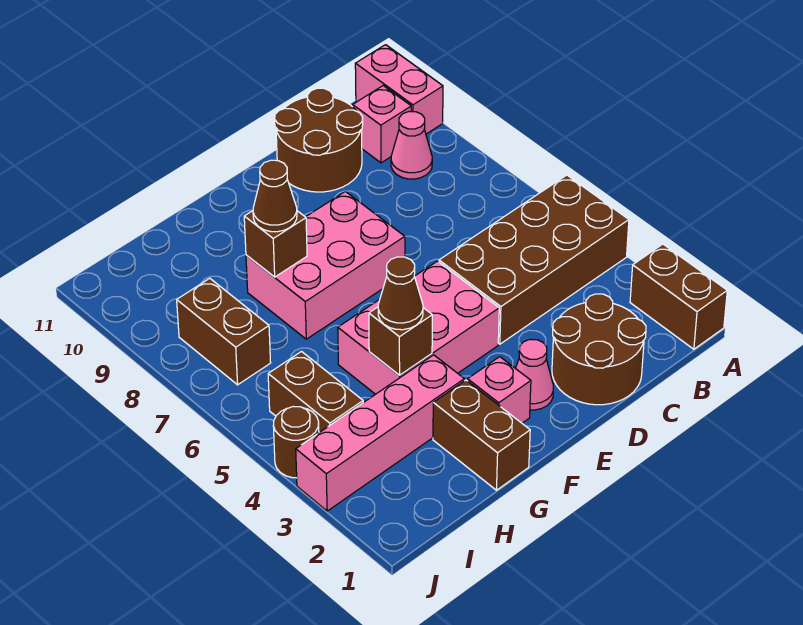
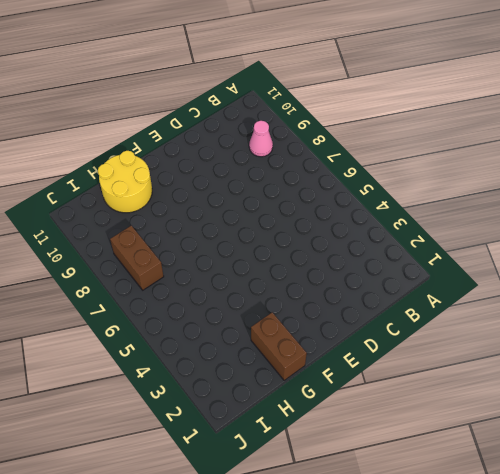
yellow round brick G10:H11 level 1 -> none
none -> brown brick A1:A2 level 1
none -> brown brick A4:D5 level 1
none -> pink brick A10:A11 level 1

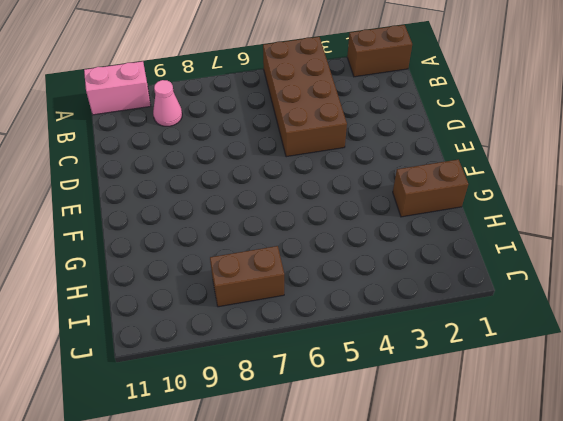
none -> pink brick B10 level 1
none -> brown round brick C1:D2 level 1
none -> brown round brick C10:D11 level 1

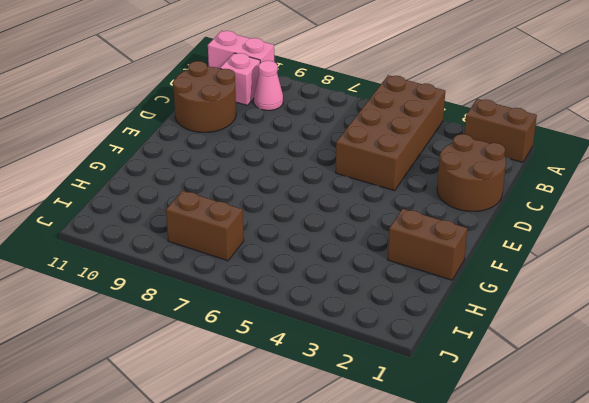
none -> pink cone E2 level 1
none -> pink brick E4:G5 level 1
none -> pink brick E7:G8 level 1

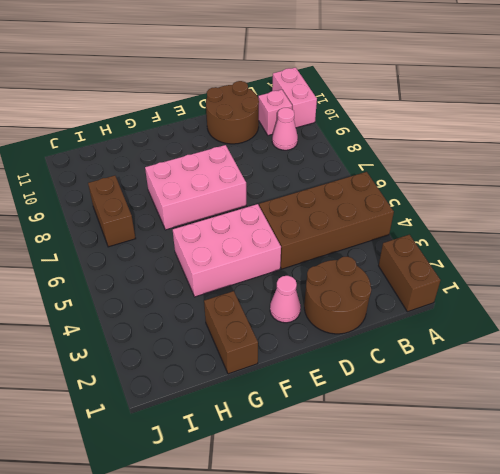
none -> pink brick F2 level 1
none -> pink brick G3:J3 level 1
none -> brown brick I4:I5 level 1

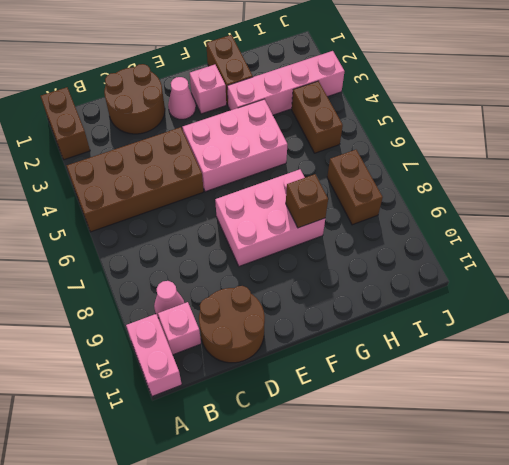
none -> brown round brick J4 level 1
none -> brown brick G4 level 2
none -> brown cone G4 level 3

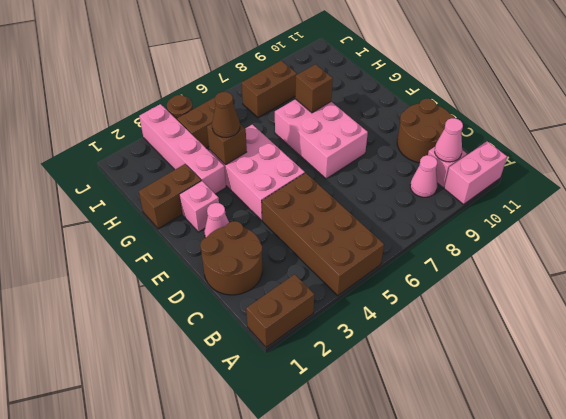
pink cone B10 level 2 -> none
none -> brown cone G8 level 3

